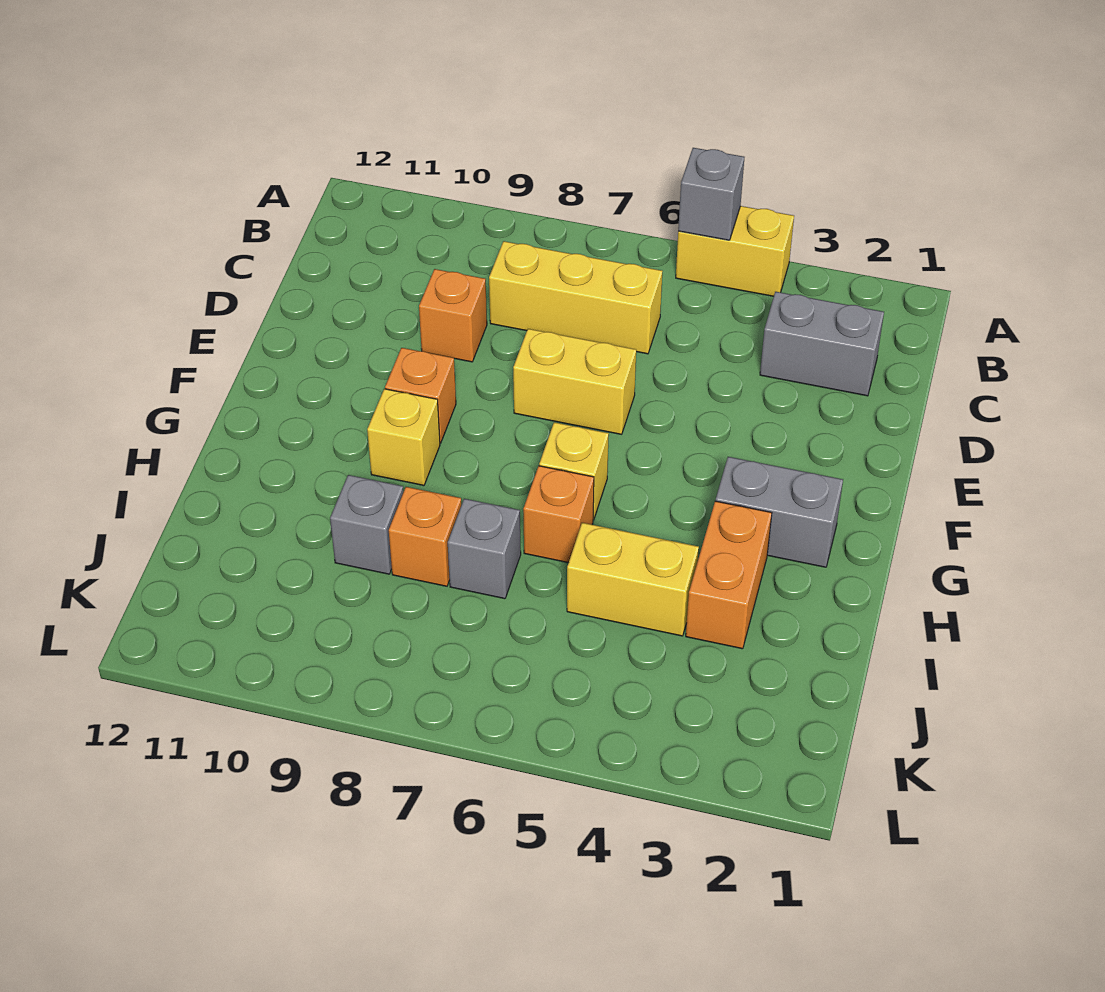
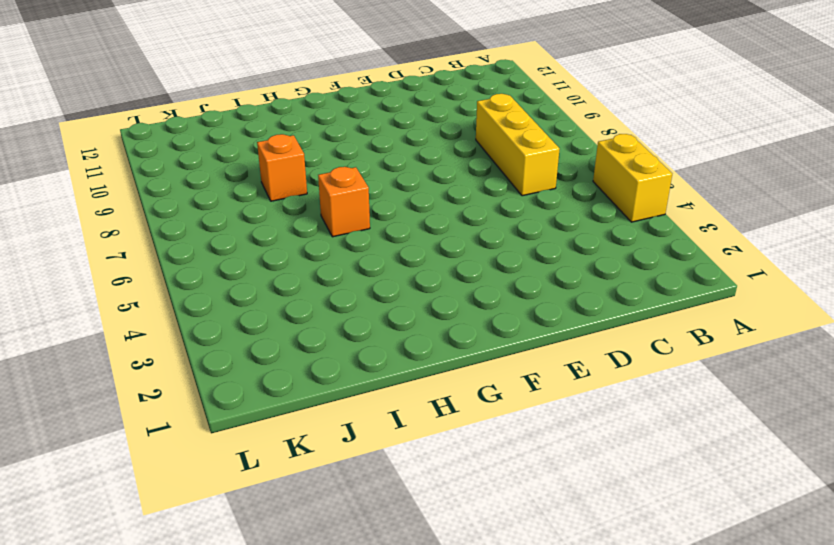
none -> grey brick C2:C3 level 1
none -> orange brick D9 level 1
none -> yellow brick E6:E7 level 1

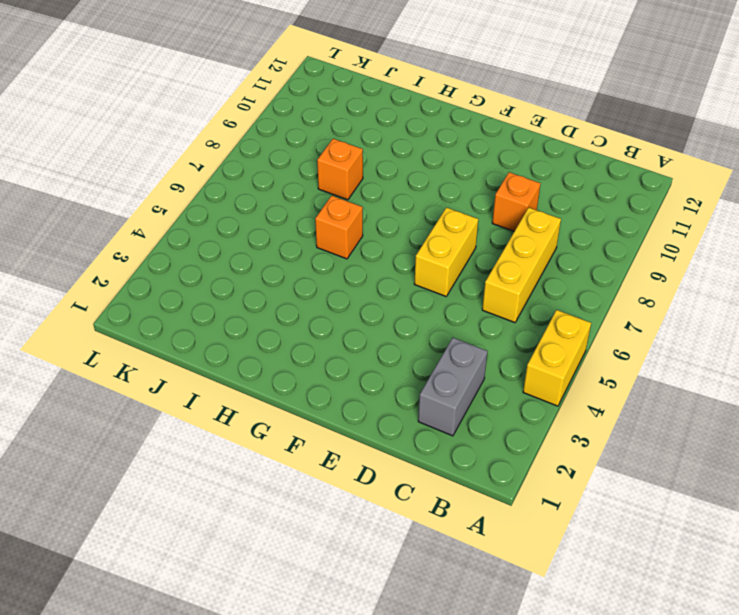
none -> orange brick F9 level 1
none -> grey brick G2:G3 level 1
none -> yellow brick G6 level 1

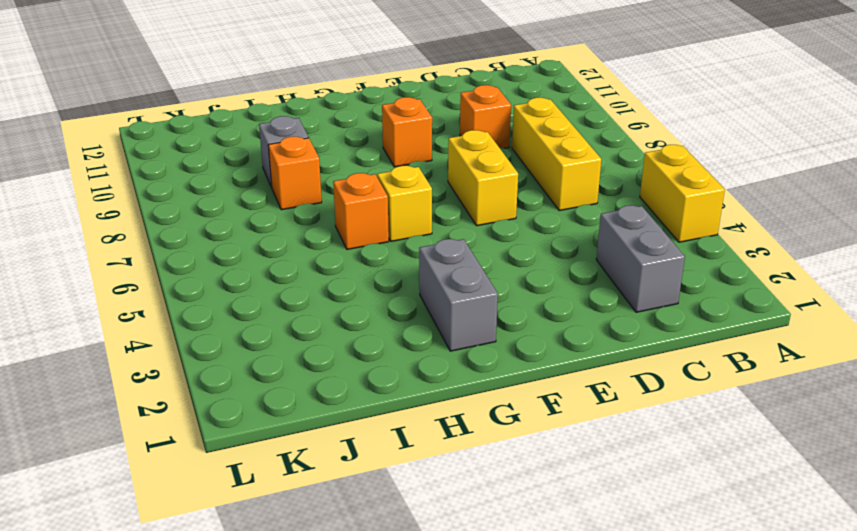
none -> yellow brick G9 level 1
none -> orange brick H3:I3 level 1
none -> yellow brick I4:I5 level 1

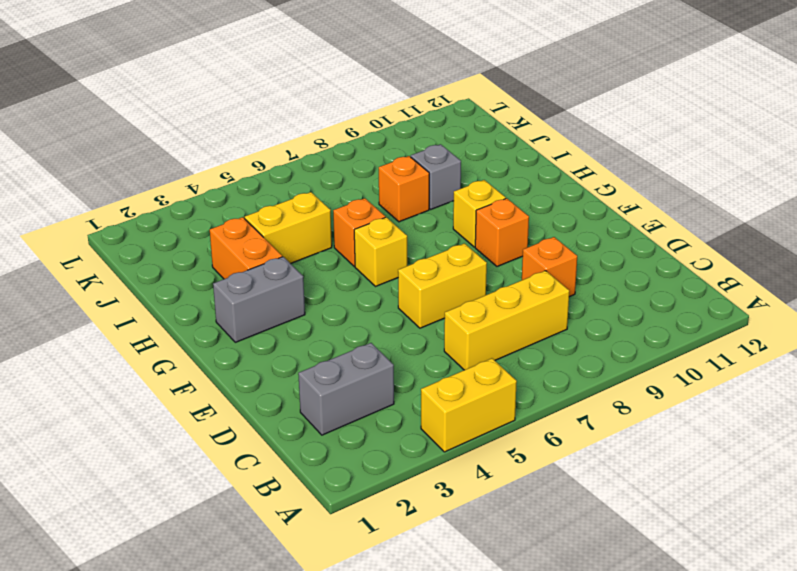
none -> grey brick I7 level 1
none -> grey brick A5 level 2

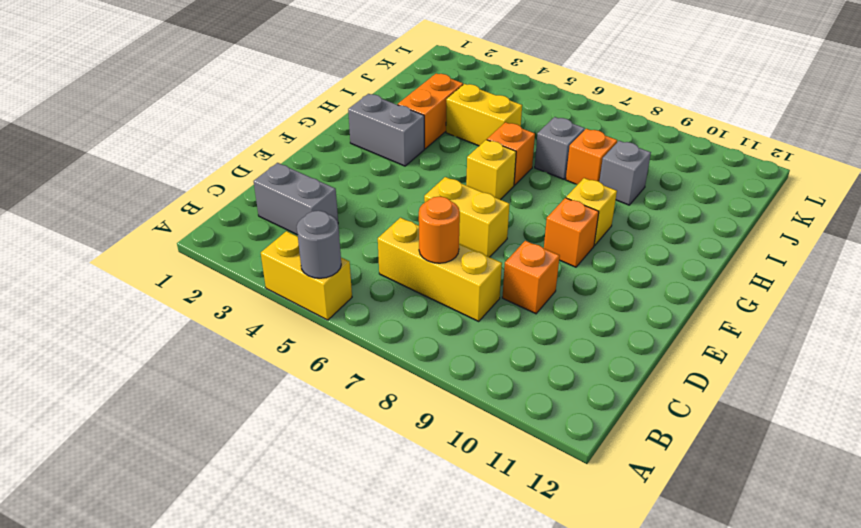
grey round brick A5 level 2 -> grey brick A5 level 2
orange round brick C7 level 2 -> none

